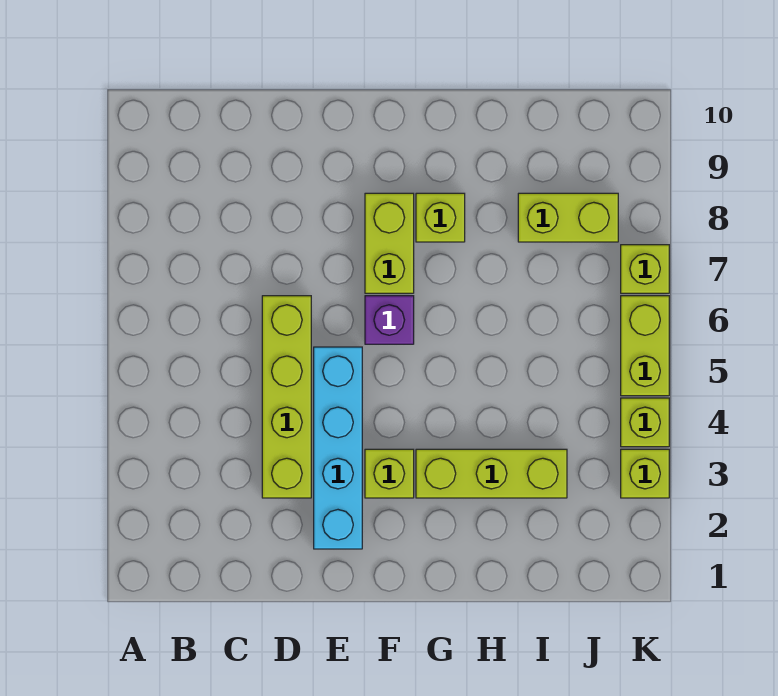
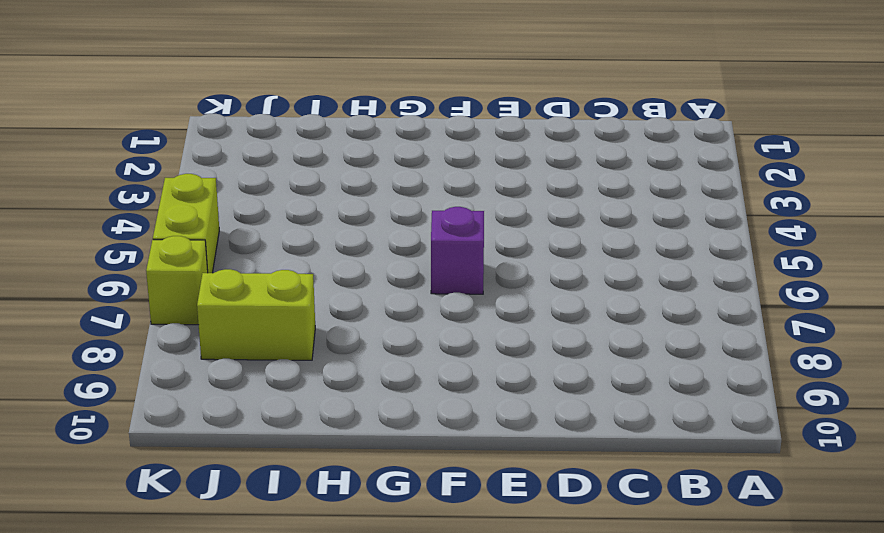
none -> lime brick D3:D6 level 1
none -> cyan brick E2:E5 level 1
none -> lime brick F3 level 1

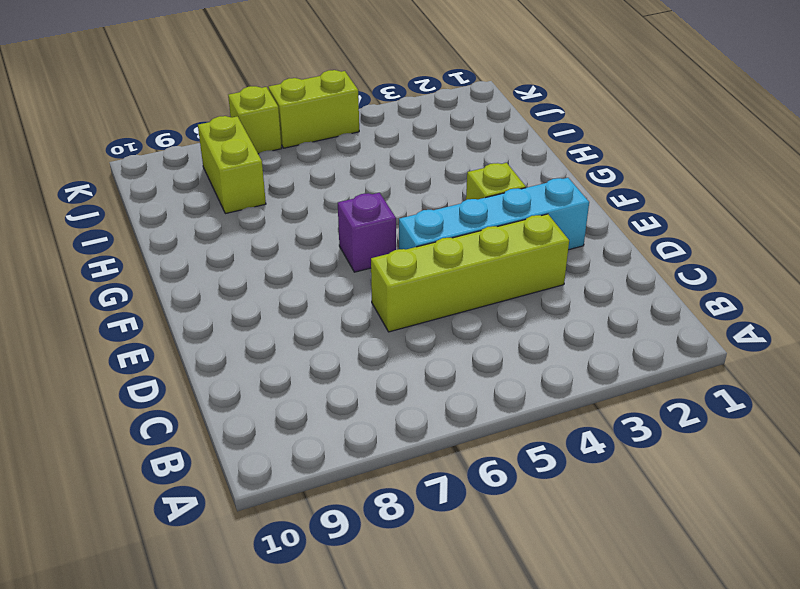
none -> lime brick F7:F8 level 1
none -> lime brick G3:I3 level 1
none -> lime brick G8 level 1

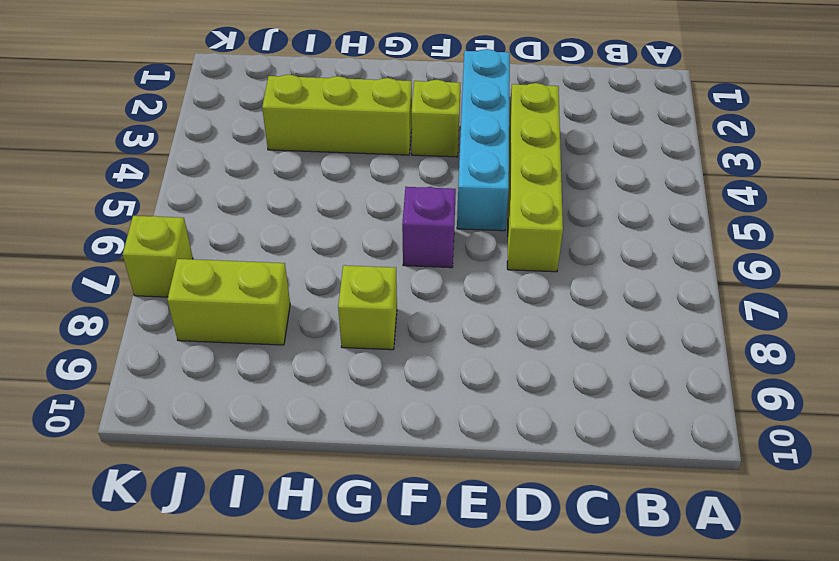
none -> lime brick F7:F8 level 1
none -> lime brick K3 level 1
none -> lime brick K4 level 1

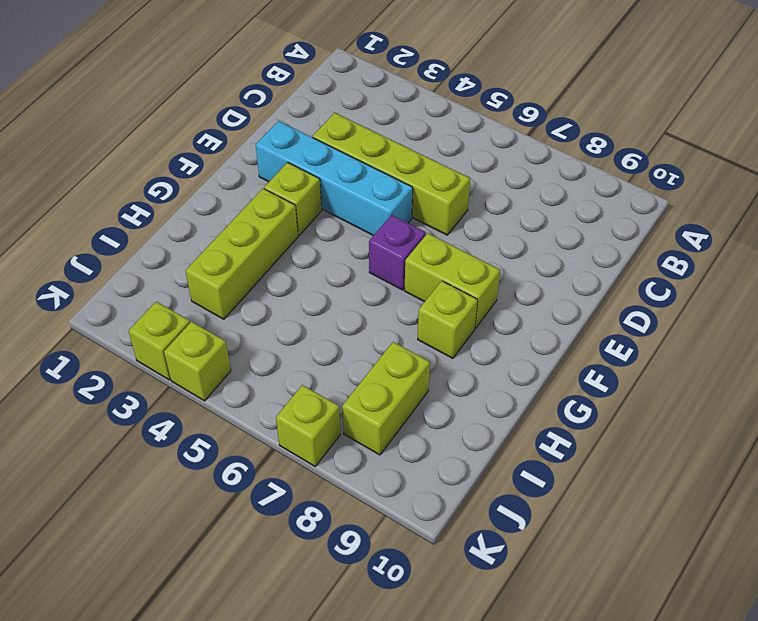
none -> lime brick K5:K6 level 1

